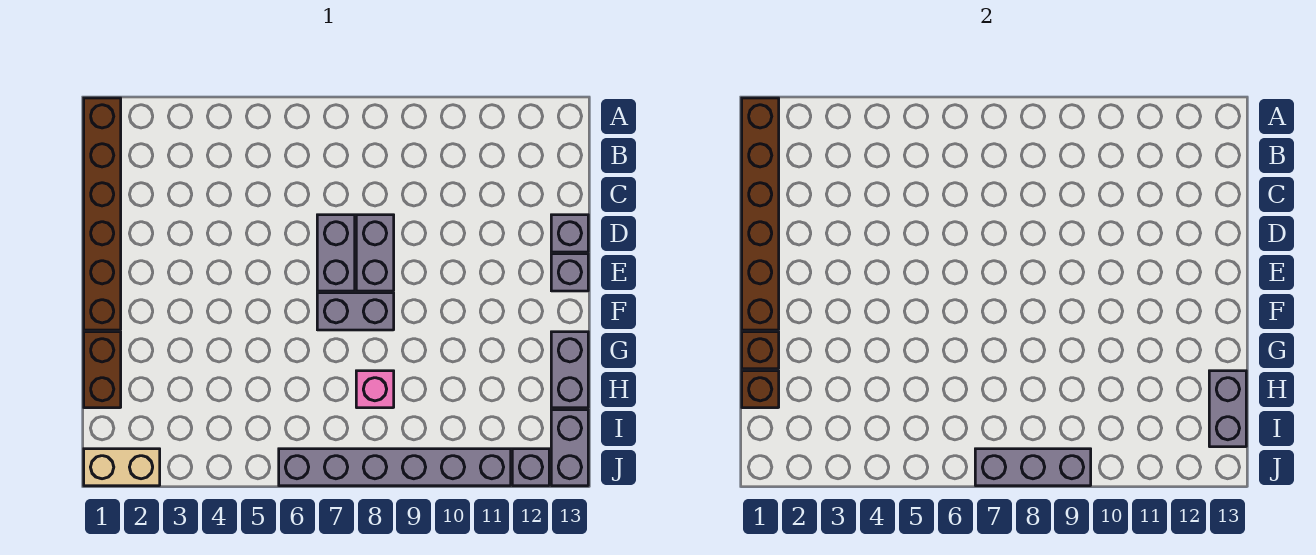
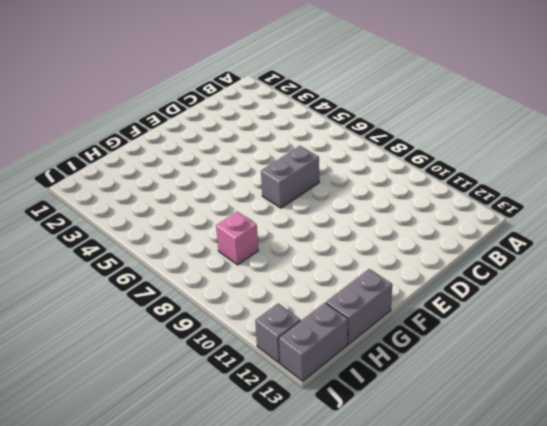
none -> brown brick A1:F1 level 1
none -> grey brick D8:E8 level 1
none -> grey brick D13 level 1

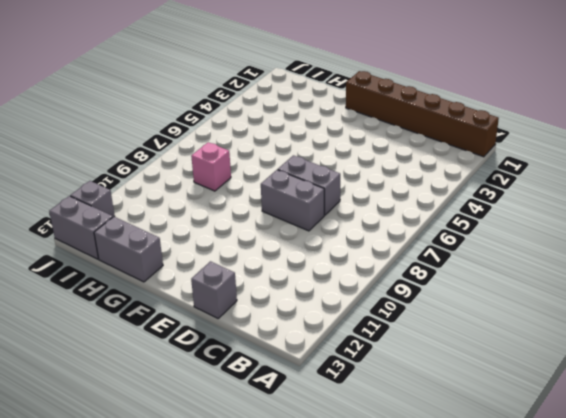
none -> grey brick E13 level 1
none -> grey brick F7:F8 level 1
none -> brown brick G1:H1 level 1

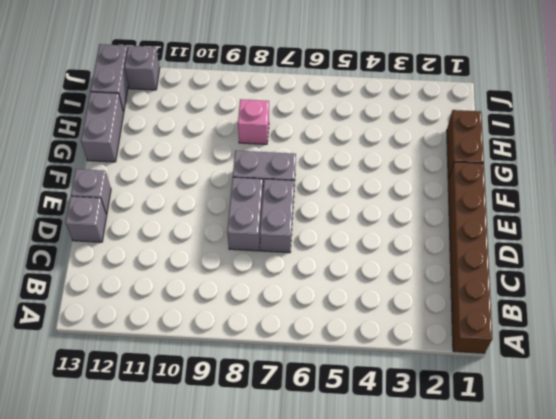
none -> tan brick J1:J2 level 1
none -> grey brick J6:J11 level 1
none -> brown brick A1:F1 level 2

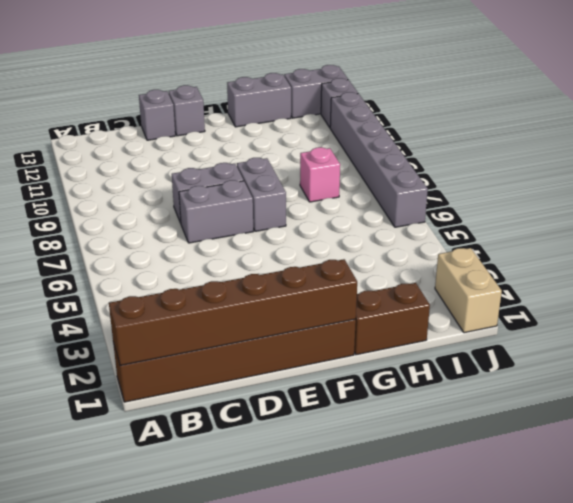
none -> brown brick G1 level 2
none -> brown brick H1 level 2
none -> grey brick H13:I13 level 2

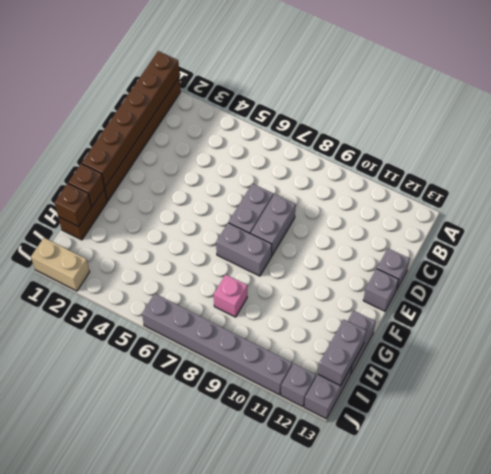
none -> grey brick J7:J9 level 2

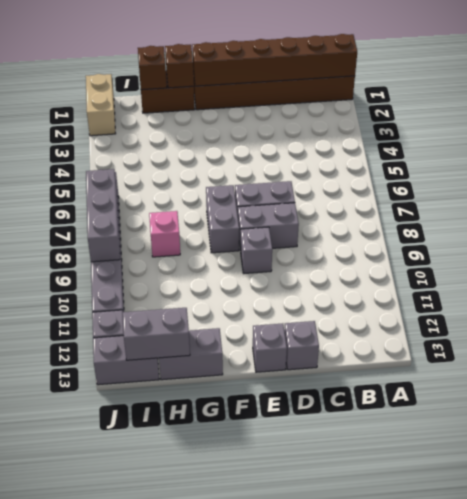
grey brick E9 level 1 -> none

